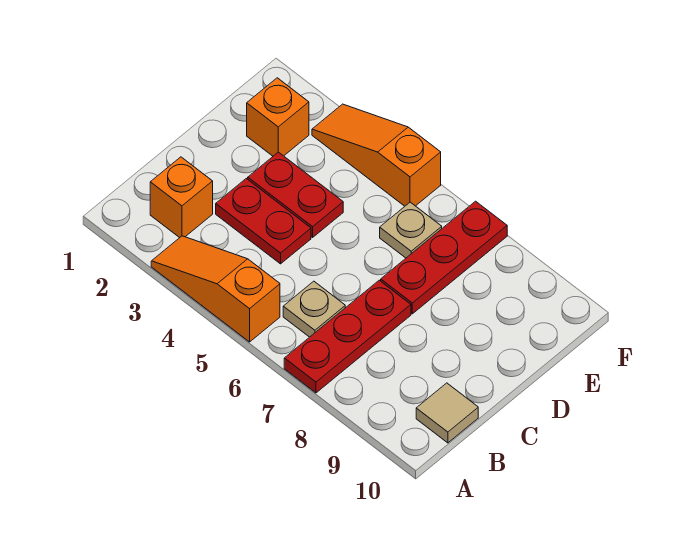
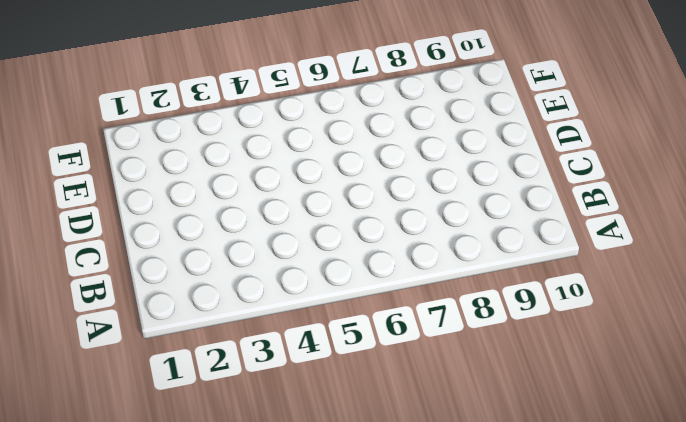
none -> orange slope A3:A5 level 1 top 5
none -> red plate A7:C7 level 1

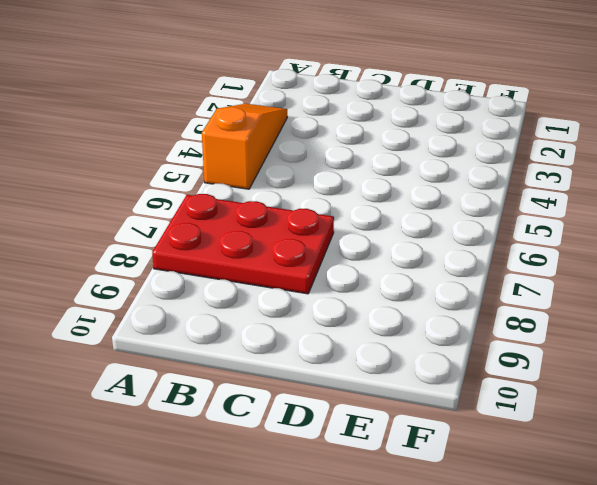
red plate A7:C8 level 1 -> red plate A7:C7 level 1
none -> orange brick B2 level 1
none -> tan plate B6 level 1

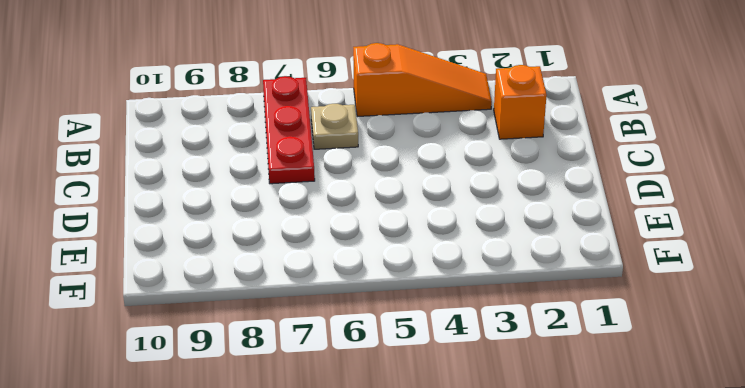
none -> tan tile B10 level 1
none -> red plate C3:C4 level 1

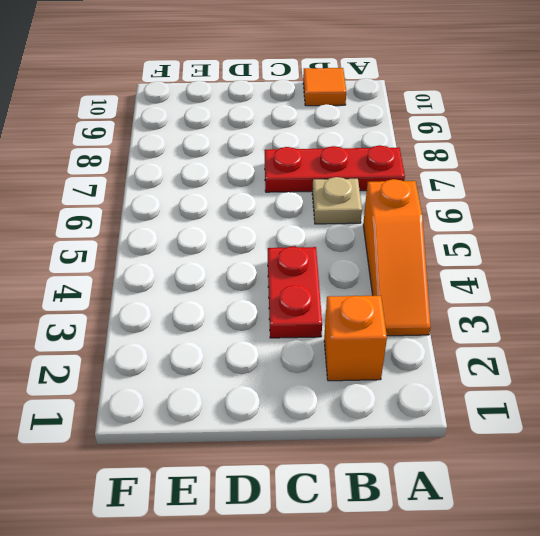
orange tile B10 level 1 -> tan tile B10 level 1
none -> red plate D3:D4 level 1
none -> red plate D7:F7 level 1

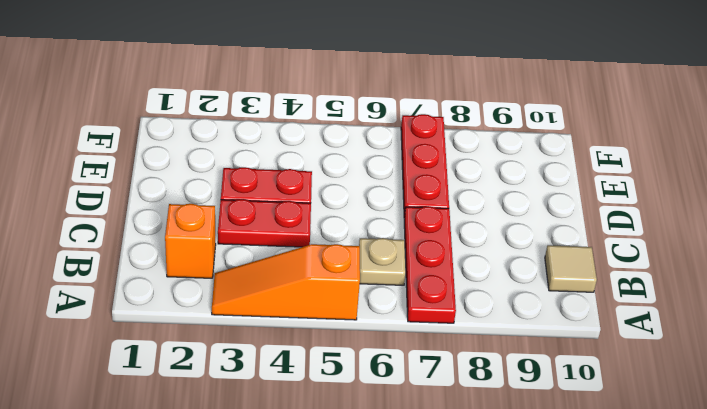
none -> orange brick E2 level 1
none -> tan plate E6 level 1

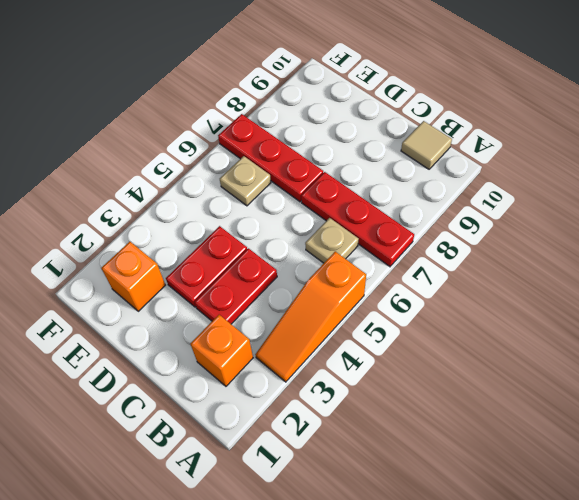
none -> orange slope F3:F5 level 1 top 5

